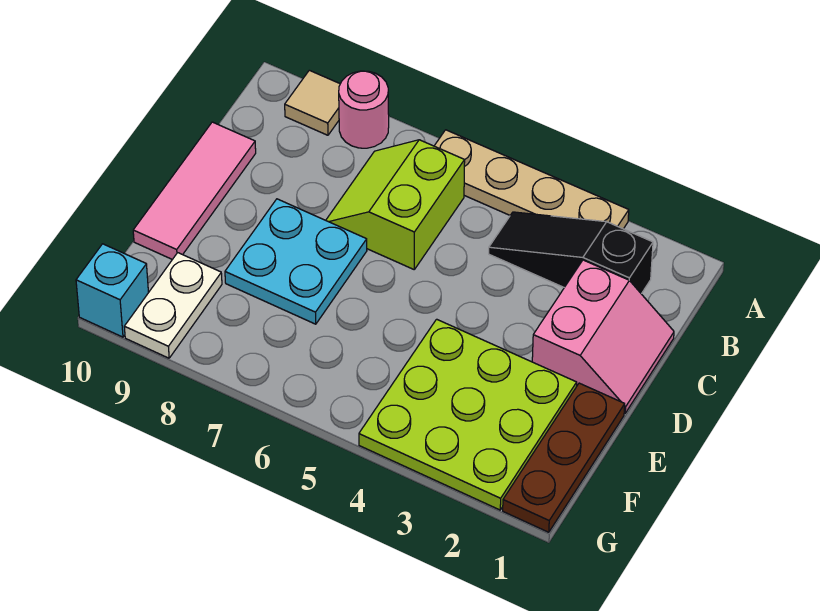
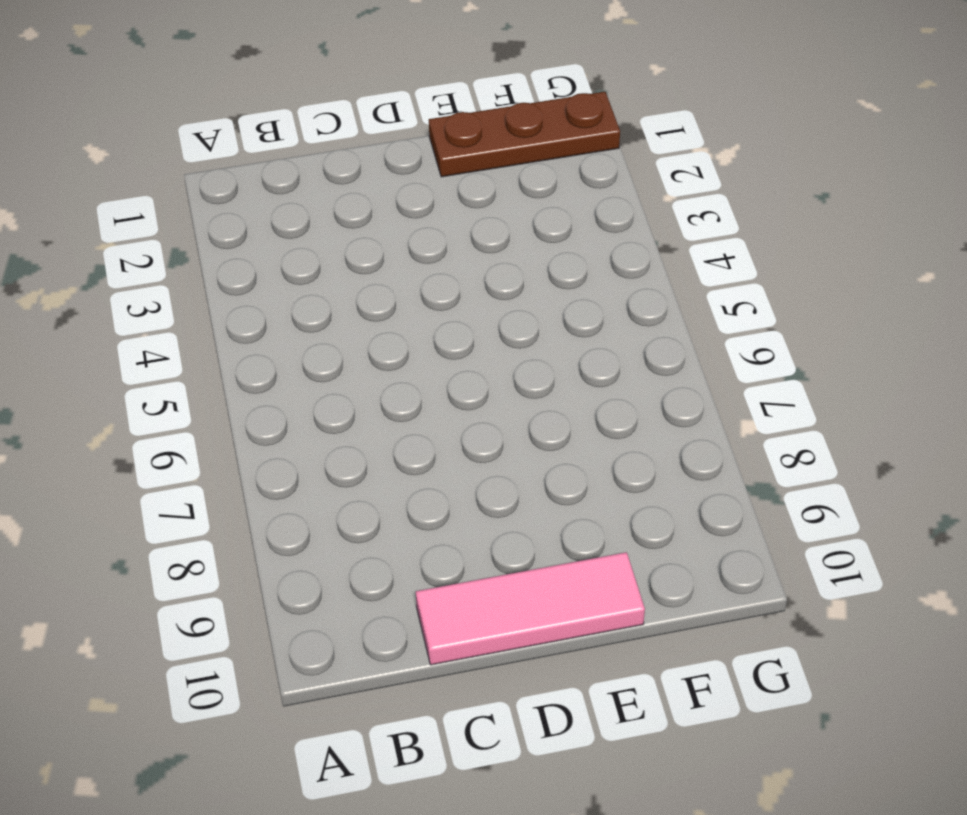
none -> tan plate A3:A6 level 1
none -> pink round brick A8 level 1
none -> tan tile A9 level 1

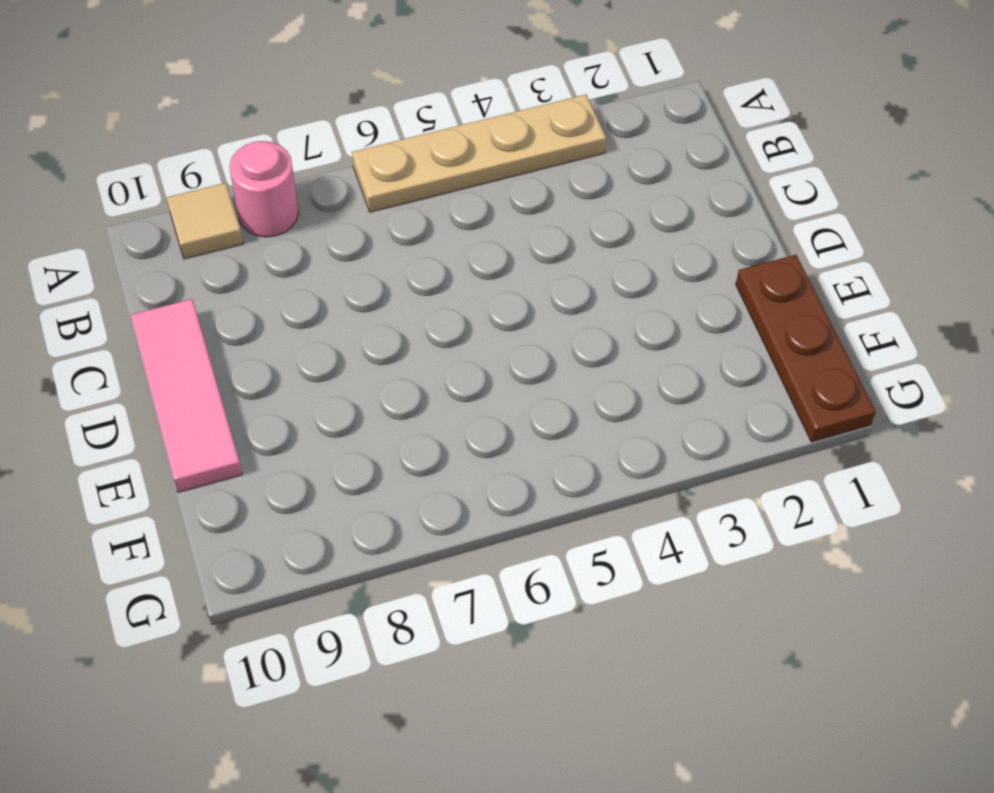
none -> black slope B2:B4 level 1 top 2
none -> lime slope B6:C7 level 1 top 6
none -> pink slope C1:D2 level 1 top 2

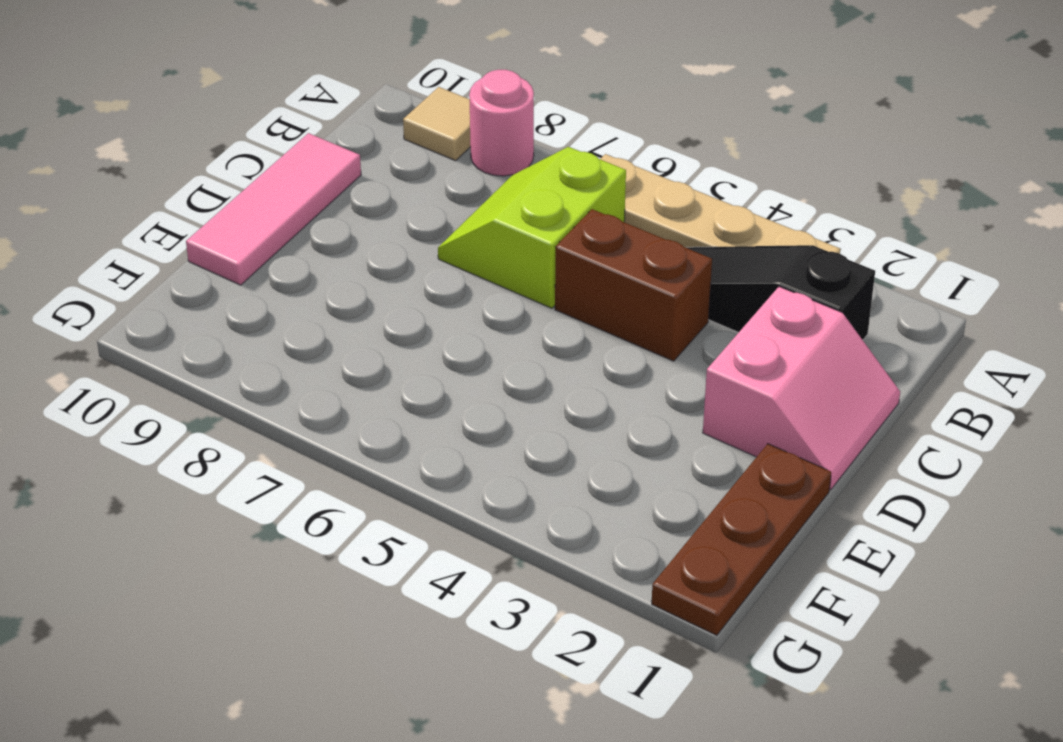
brown brick C4:C5 level 1 -> none
none -> cyan plate D7:E8 level 1
none -> lime plate E2:G4 level 1
none -> white plate F9:G9 level 1

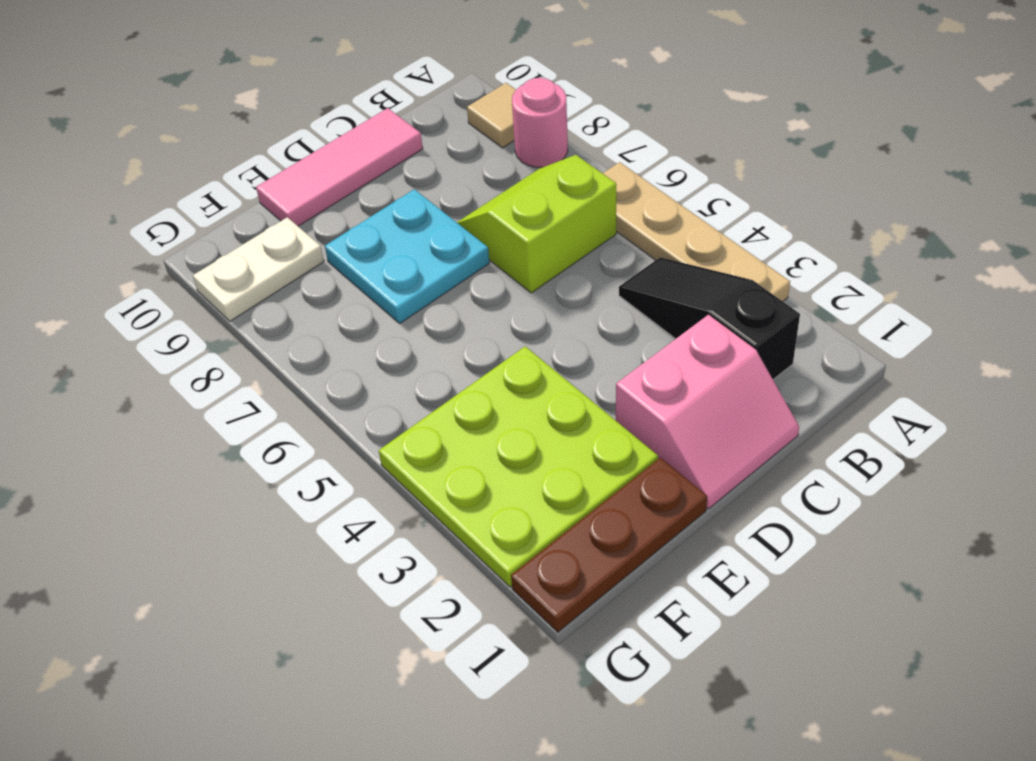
none -> cyan brick G10 level 1

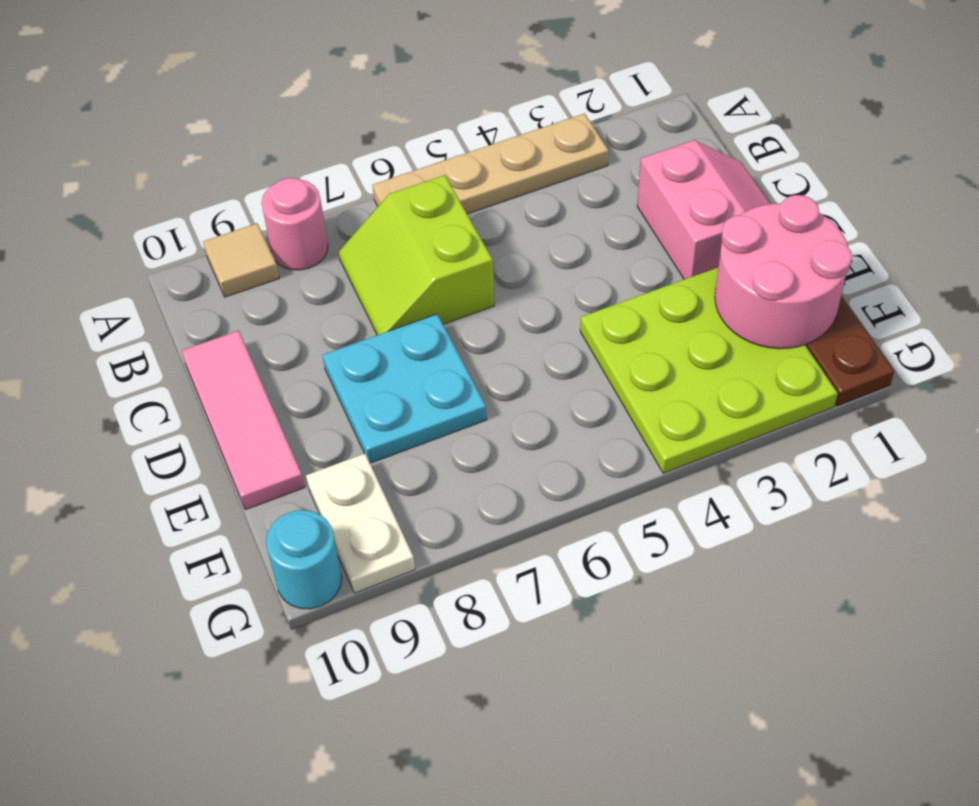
pink round brick E1:F2 level 2 -> none
cyan round brick G10 level 1 -> cyan brick G10 level 1
none -> black slope B2:B4 level 1 top 2

